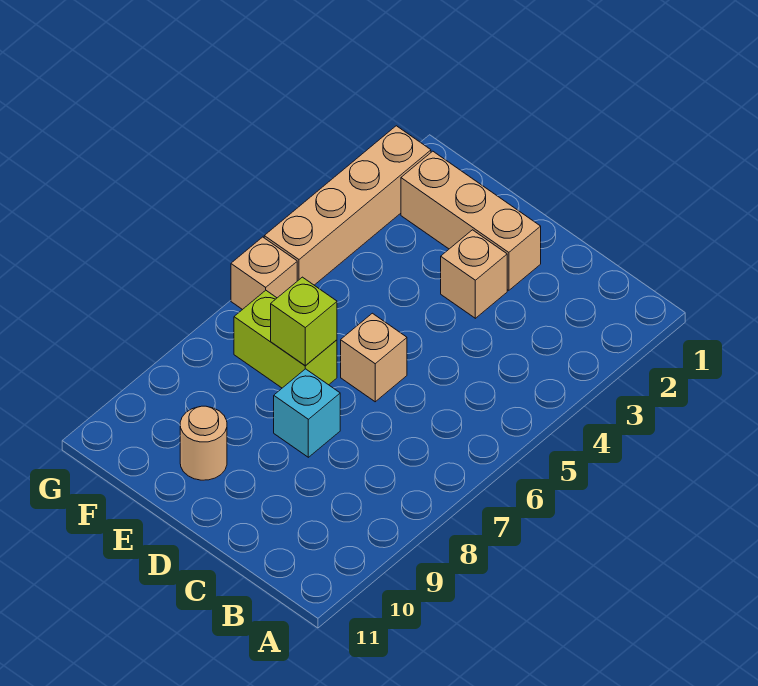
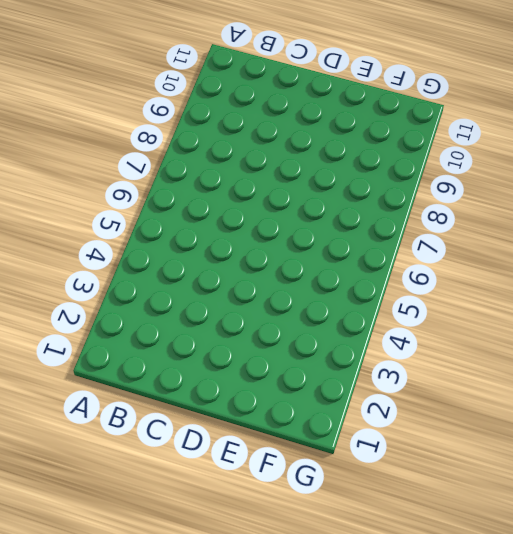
none -> tan brick D2:F2 level 1
none -> tan brick D3 level 1

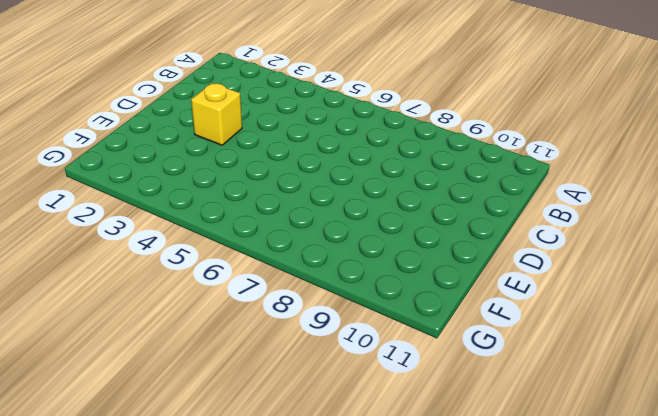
yellow brick D3 level 1 -> tan brick D3 level 1
none -> tan brick D2:F2 level 1
none -> tan brick D6 level 1

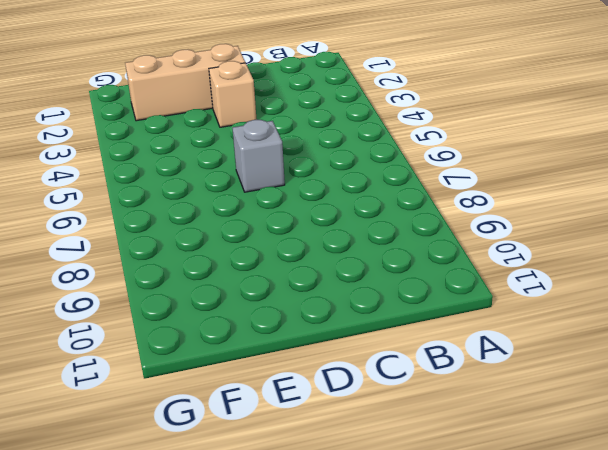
grey brick D6 level 1 -> tan brick D6 level 1
none -> cyan brick D8 level 1
none -> lime brick E7:F7 level 1

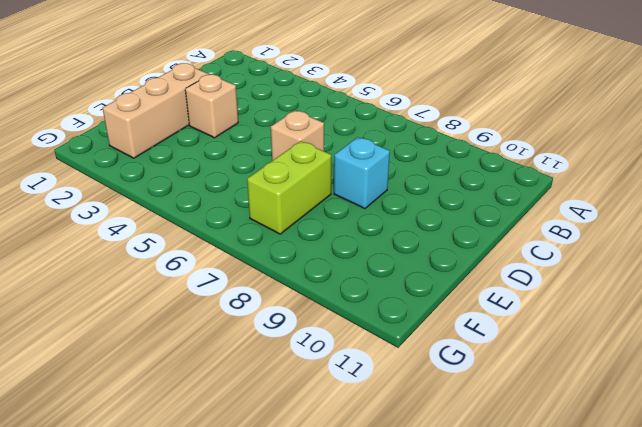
none -> tan round brick E10 level 1
none -> tan brick G2:G5 level 1

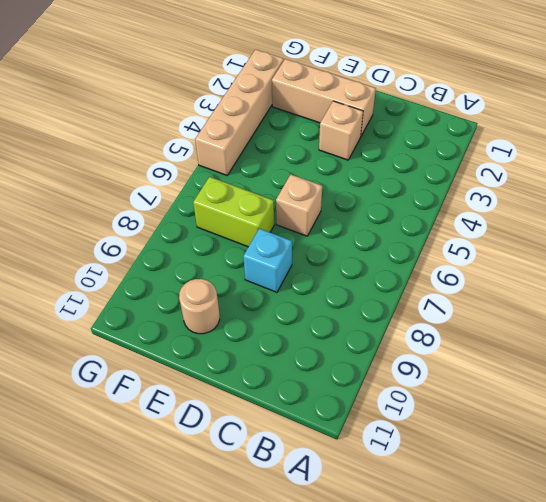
none -> tan brick G6 level 1
none -> lime brick E7 level 2

